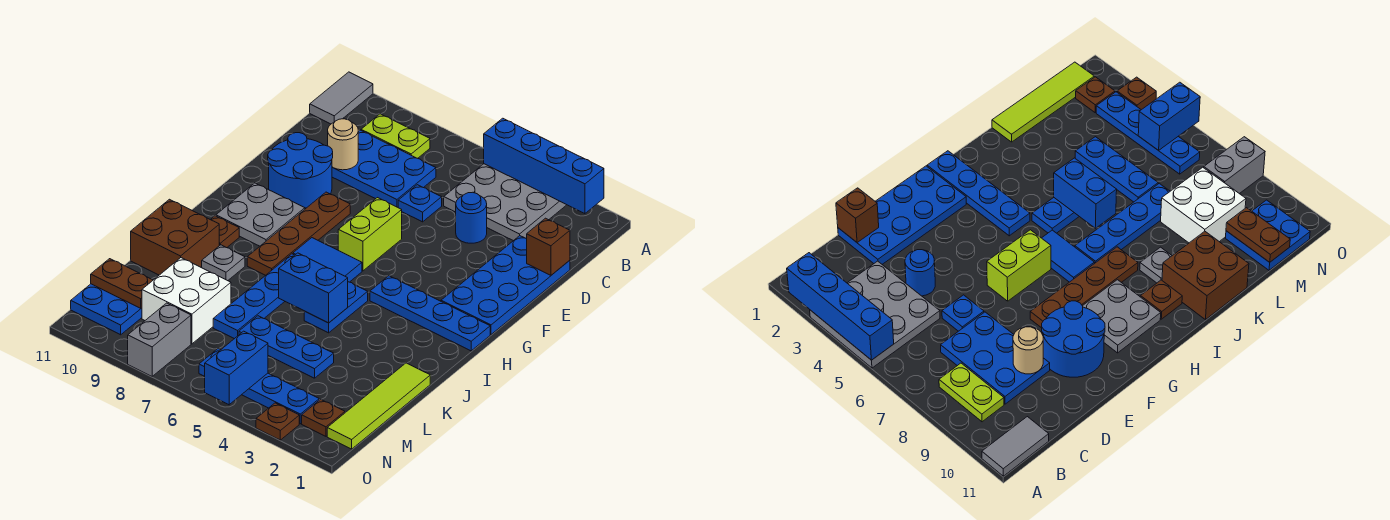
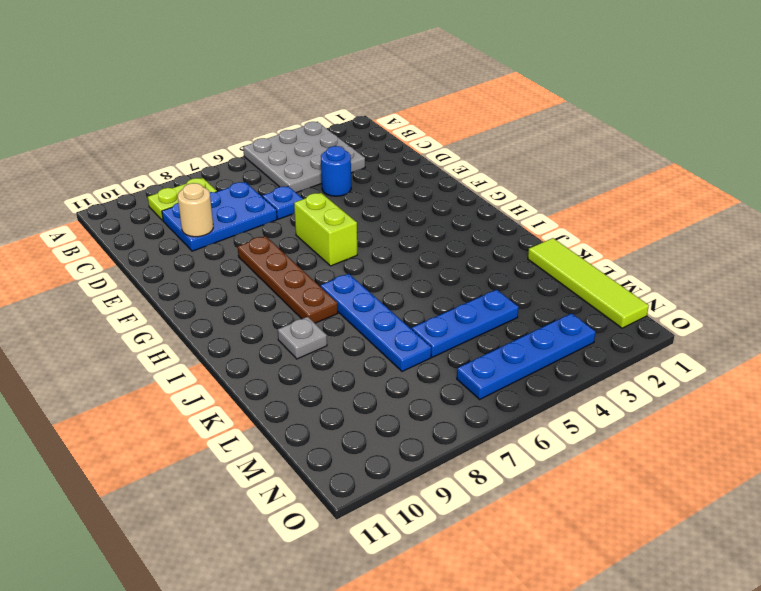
none -> grey tile A11:B11 level 1
none -> blue plate D1:G2 level 1
none -> blue round brick E9:F10 level 1
none -> grey plate G9:H10 level 1

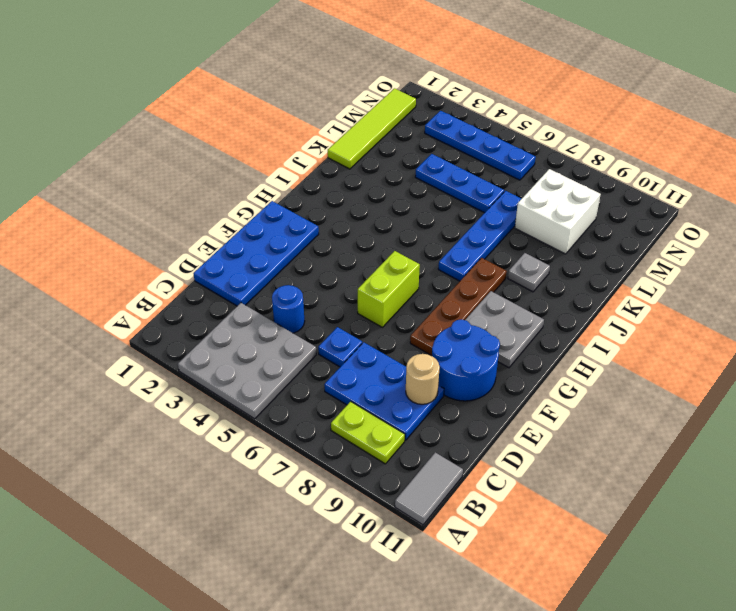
none -> blue plate H1:H4 level 1
none -> blue tile H6:H7 level 1
none -> blue plate I5:J5 level 1
none -> brown plate I10 level 1

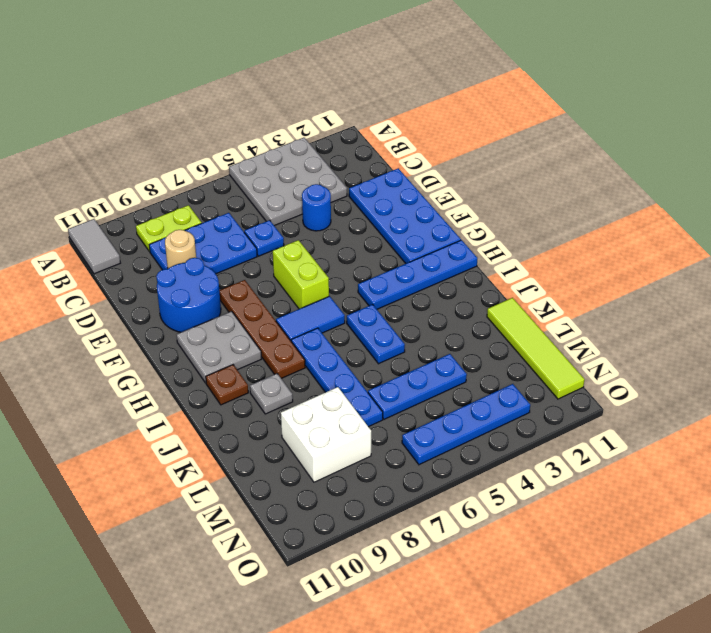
none -> brown brick J10:K11 level 1
none -> blue plate M10:N11 level 1
none -> brown plate N2 level 1
none -> grey brick N8:O8 level 1

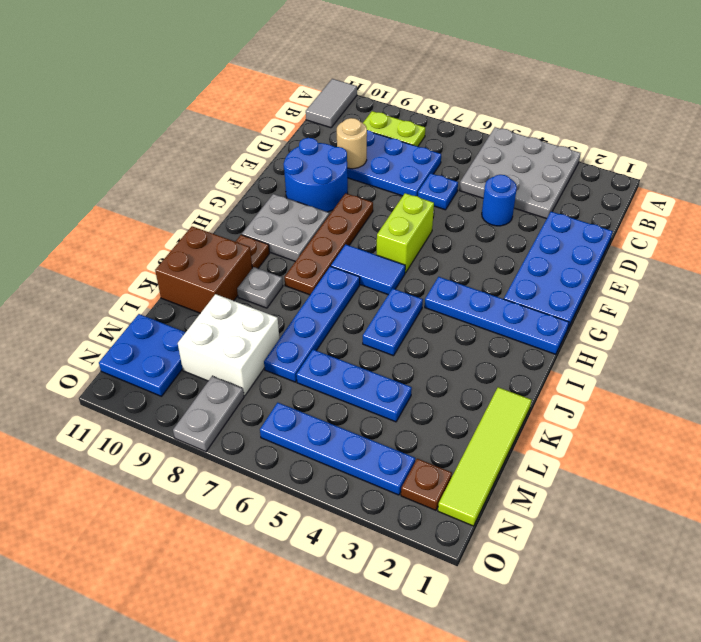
grey plate N8:O8 level 1 -> grey brick N8:O8 level 1
none -> brown plate O3 level 1
none -> blue brick A2:A5 level 2
none -> brown brick D1 level 2
none -> blue brick J5:J6 level 2

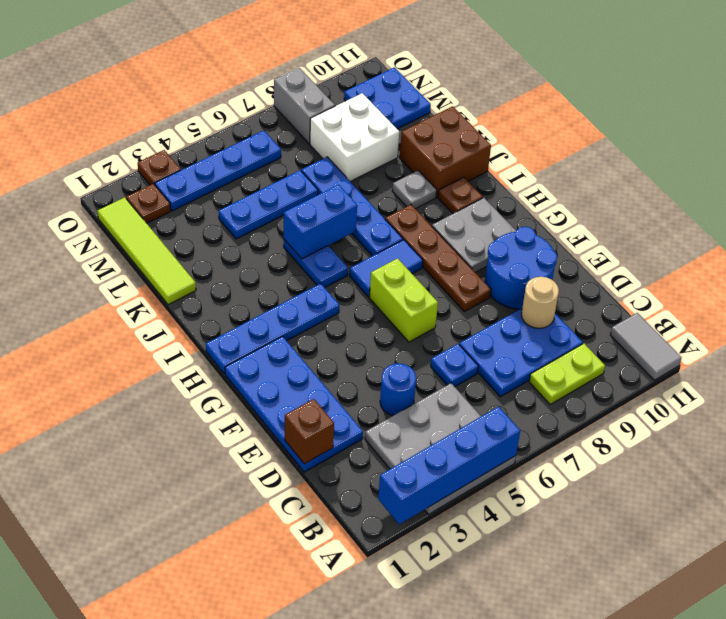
none -> brown plate M10:M11 level 2
none -> blue brick N5:O5 level 2

